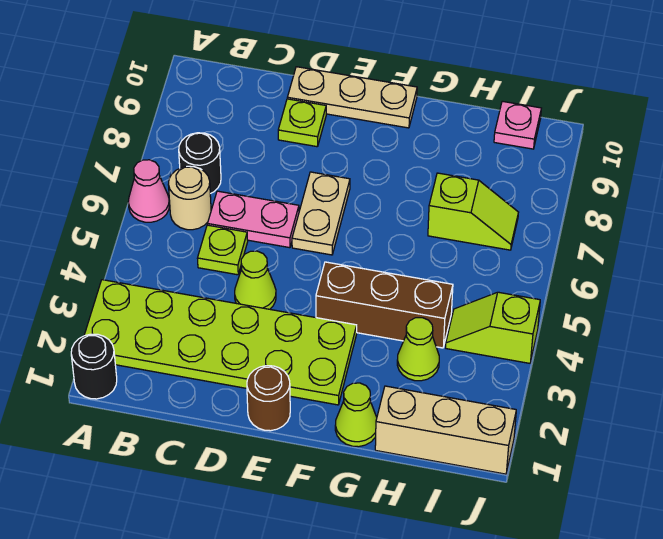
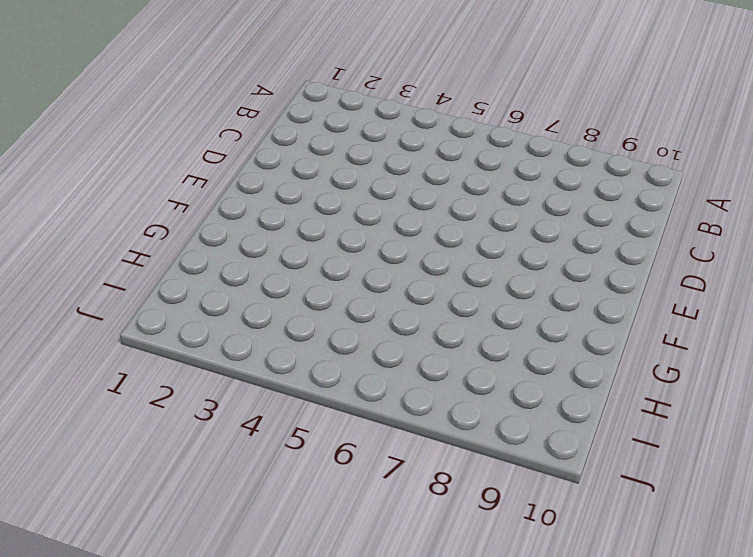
none -> black round brick A1 level 1
none -> lime plate A2:F3 level 1
none -> pink cone A6 level 1

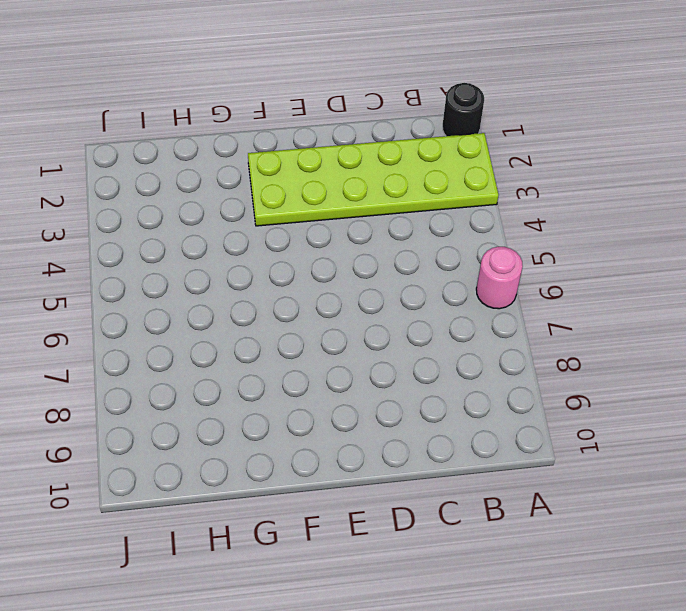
pink round brick A6 level 1 -> pink cone A6 level 1
none -> tan round brick B6 level 1
none -> black round brick B7 level 1
none -> lime plate C5 level 1

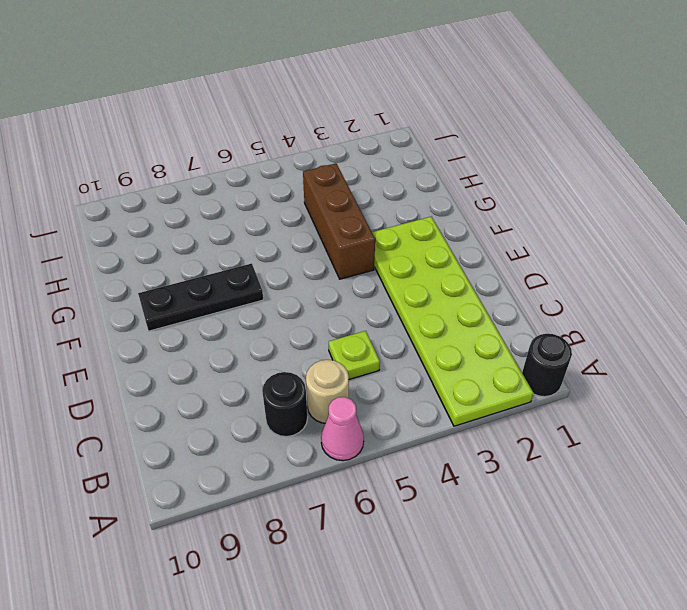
black plate F7:F9 level 1 -> none
none -> pink plate C6:D6 level 1
none -> lime cone D4 level 1
none -> lime plate D9 level 1

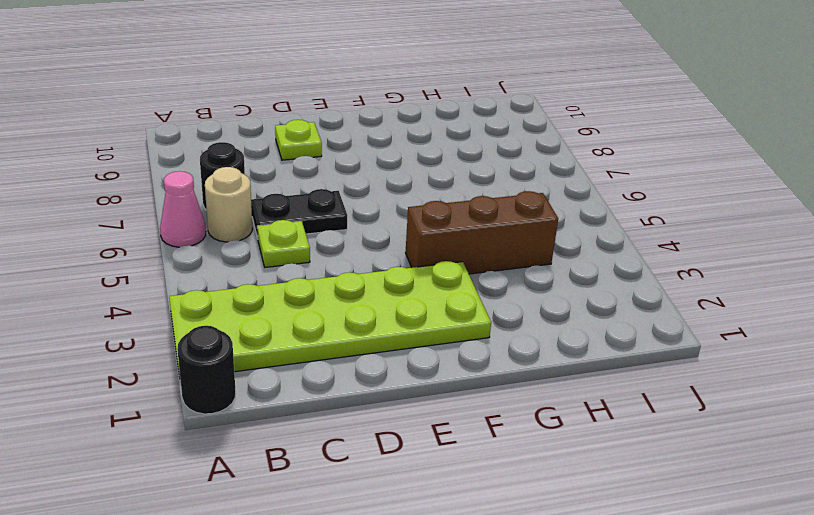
black plate C6:D6 level 1 -> pink plate C6:D6 level 1
none -> lime cone D4 level 1
none -> tan plate D10:F10 level 1
none -> brown round brick E1 level 1

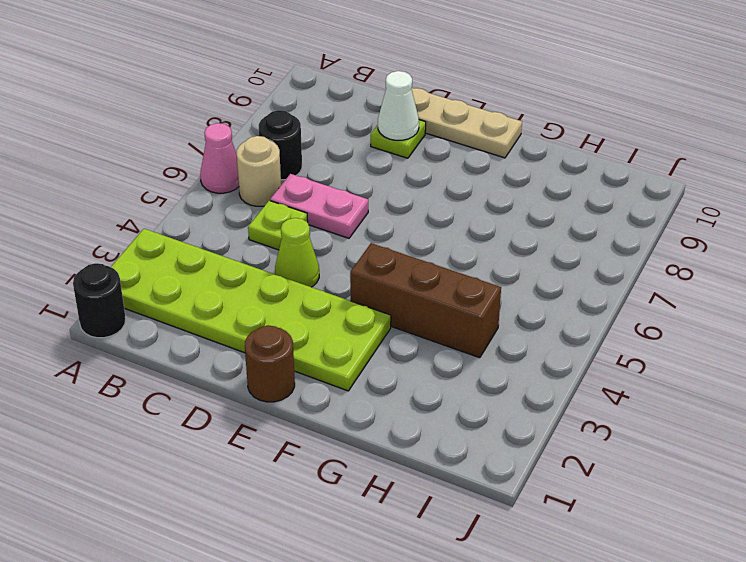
white cone D9 level 2 -> none
none -> tan plate E6:E7 level 1
none -> lime cone G1 level 1
none -> tan brick H1:J1 level 1

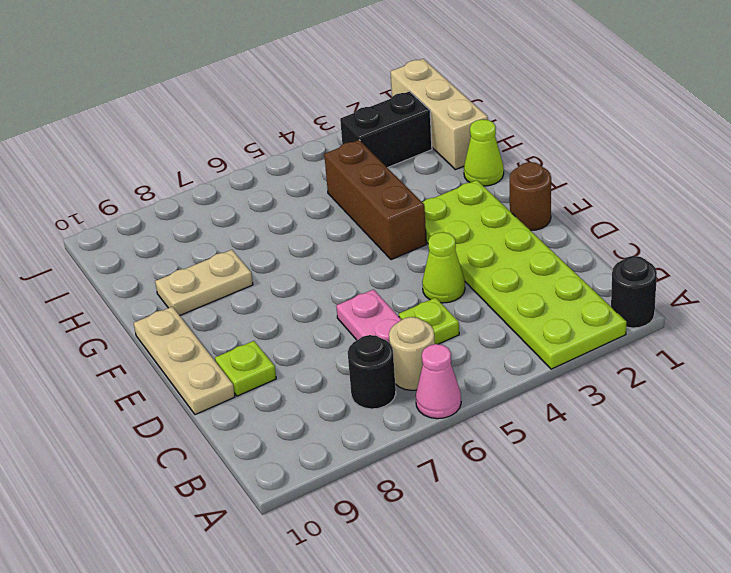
tan plate G8:G9 level 1 -> tan plate E6:E7 level 1
black brick I2:I3 level 1 -> none
none -> lime cone H3 level 1
none -> lime slope H7:I7 level 1 top H
none -> lime slope I4:J4 level 1 top J

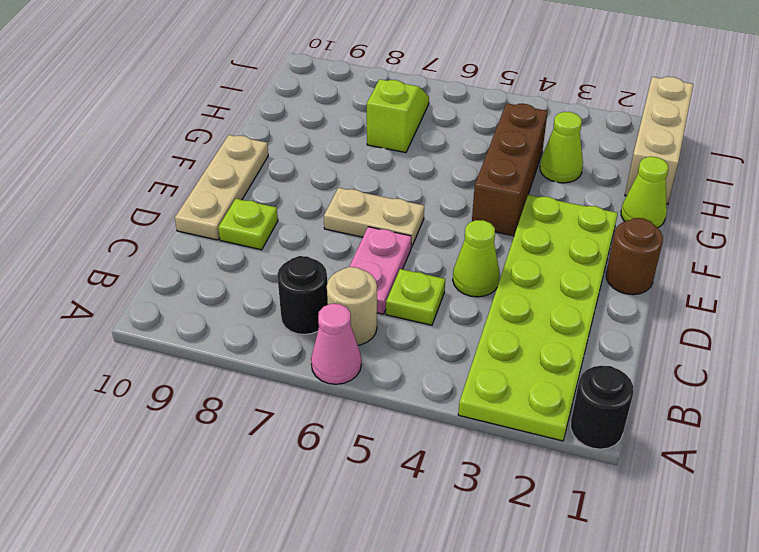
none -> lime slope I4:J4 level 1 top J
none -> pink plate I10 level 1

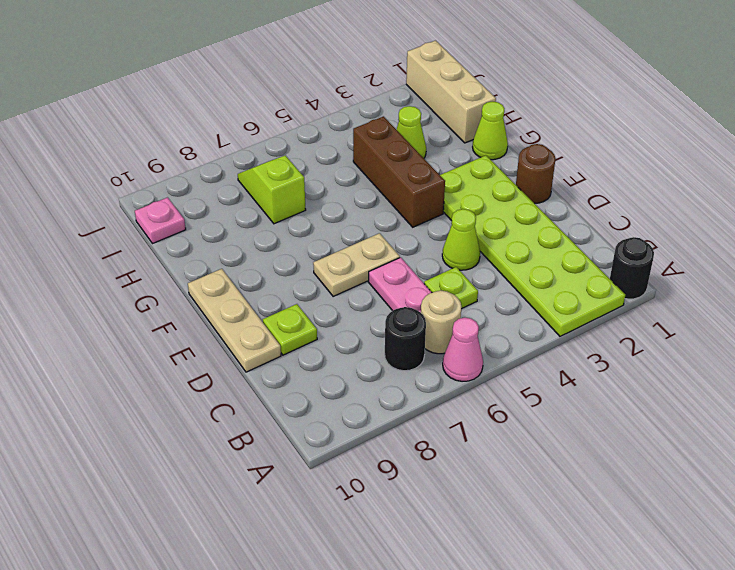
none -> lime slope I4:J4 level 1 top J

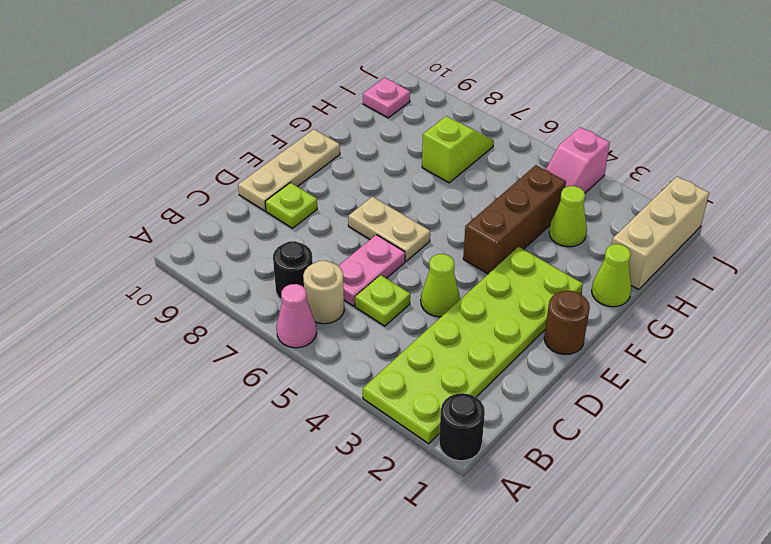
pink slope I4:J4 level 1 top J -> lime slope I4:J4 level 1 top J

